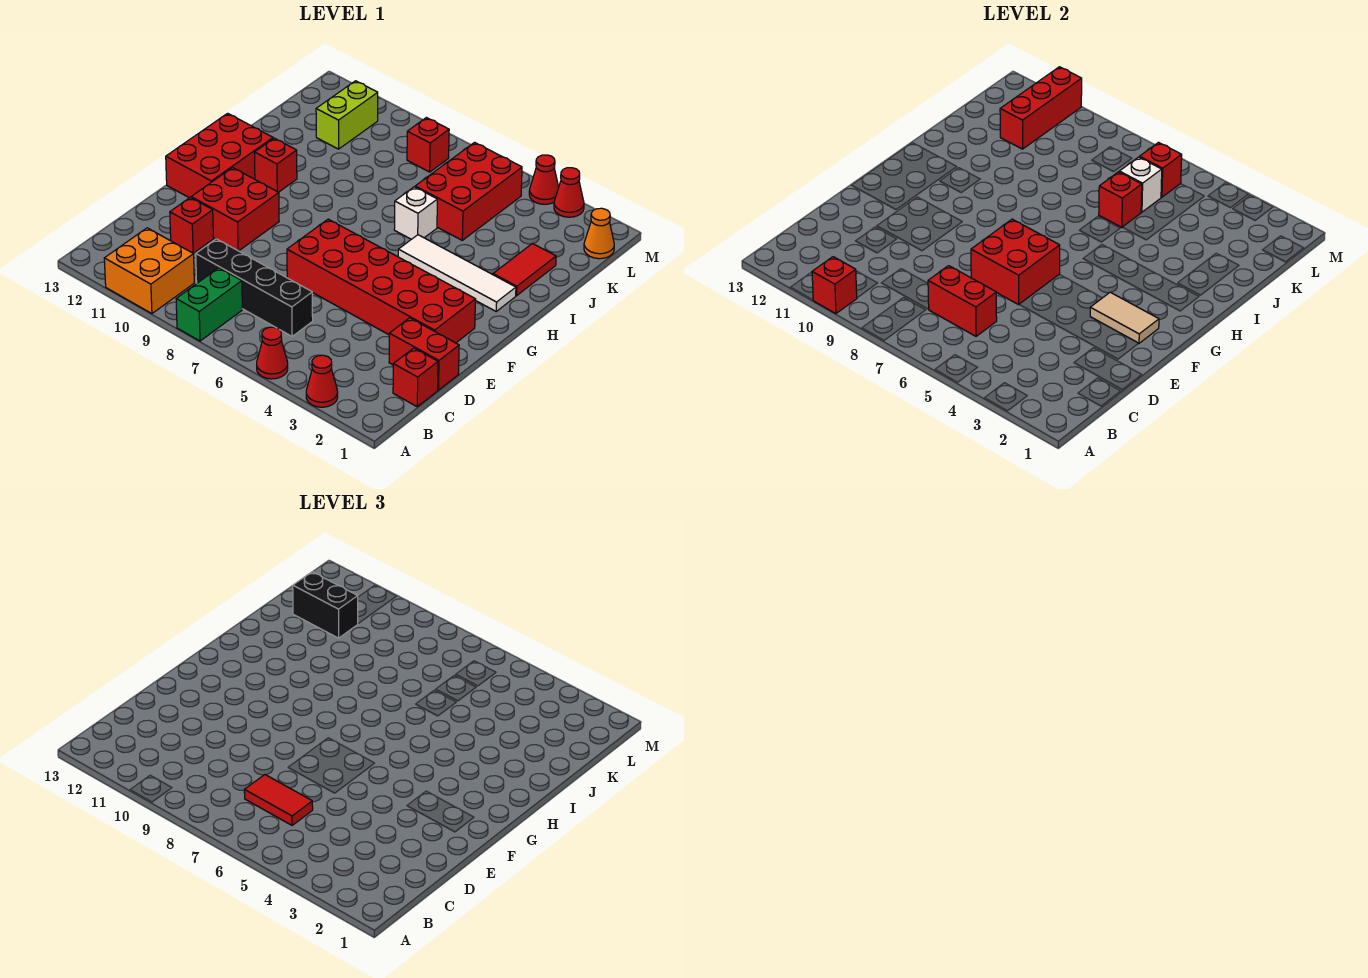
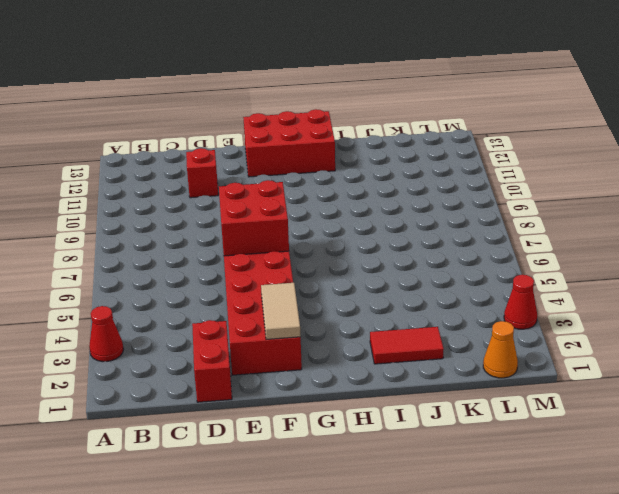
none -> red cone A5 level 1
none -> green brick A8:B8 level 1
none -> orange brick A10:B11 level 1
none -> red brick C1 level 1

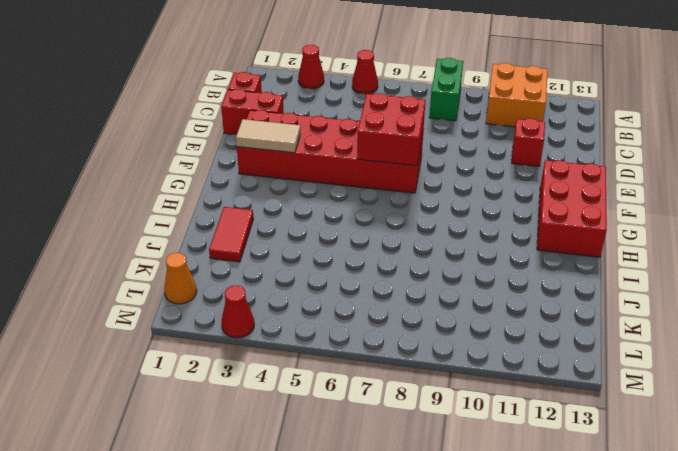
none -> black brick C6:C9 level 1
none -> red brick E10:F11 level 1
none -> white tile H2:H5 level 1
none -> red brick H11 level 1

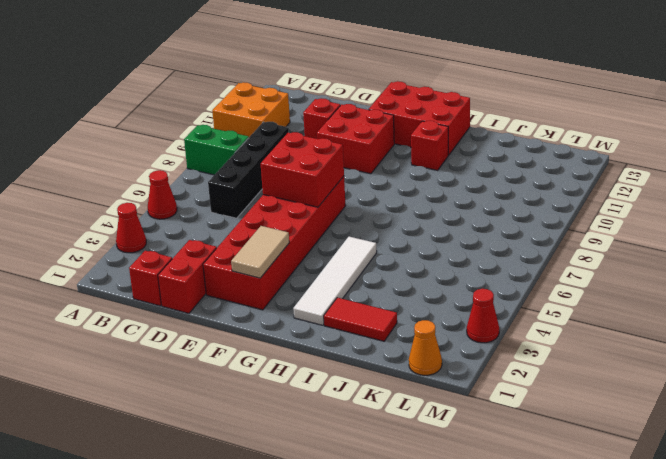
none -> white brick I6 level 1
none -> red brick J5:L6 level 1
none -> lime brick K11:L11 level 1
none -> red brick L8 level 1

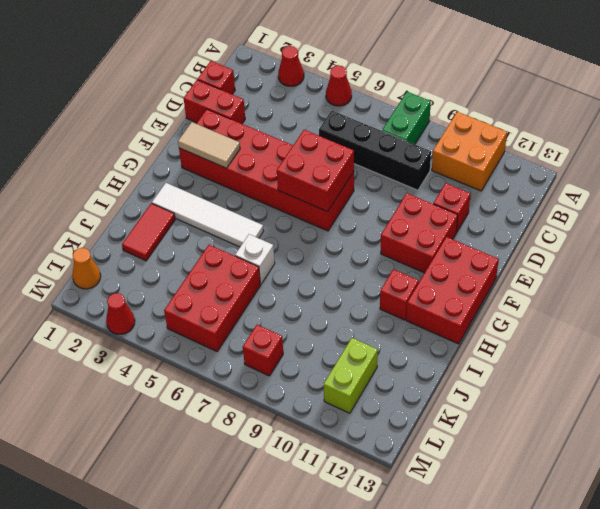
none -> red cone M4 level 1
none -> red brick A10 level 2
none -> red brick C6:C7 level 2
none -> red brick J6 level 2

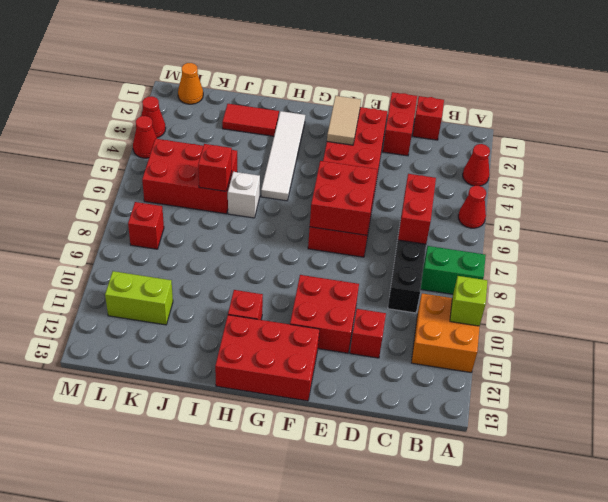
lime brick A10 level 2 -> red brick A10 level 2
none -> white brick K6 level 2
none -> red brick K11:M11 level 2
none -> red brick L6 level 2
none -> red tile C6:C7 level 3

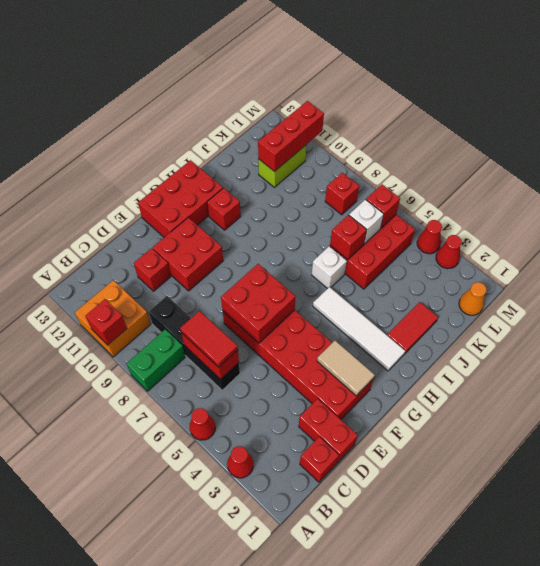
none -> black brick K11:K12 level 3

